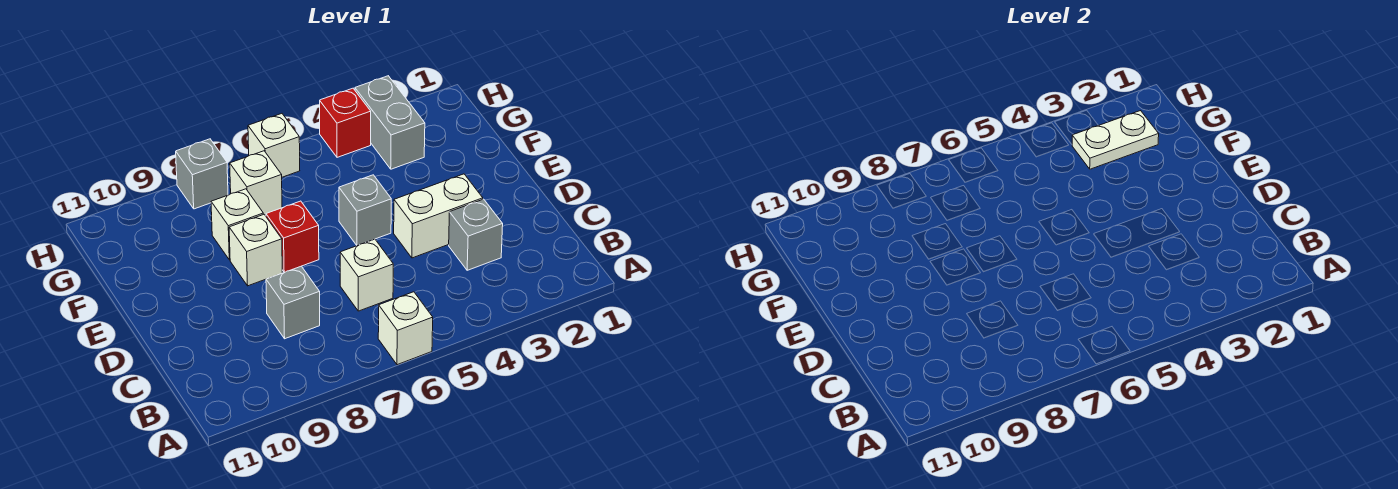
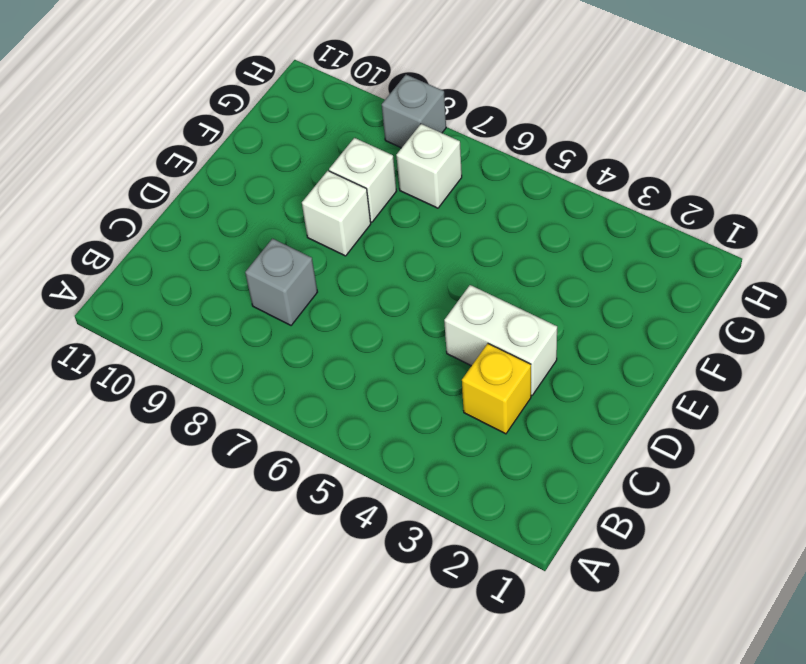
yellow brick C3 level 1 -> grey brick C3 level 1
none -> white brick A6 level 1
none -> white brick C6 level 1
none -> grey brick E5 level 1

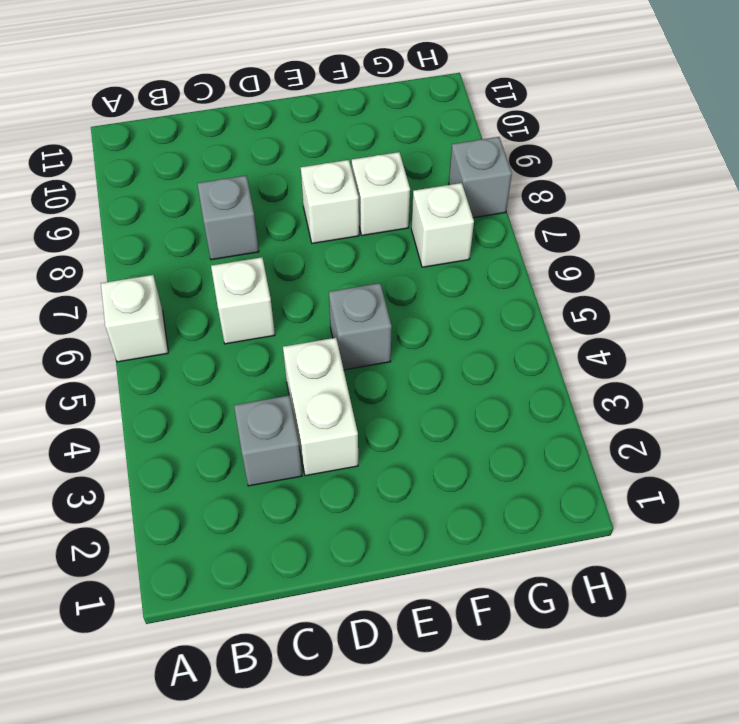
none -> red brick E7 level 1
none -> grey brick G3:H3 level 1
none -> red brick H4 level 1

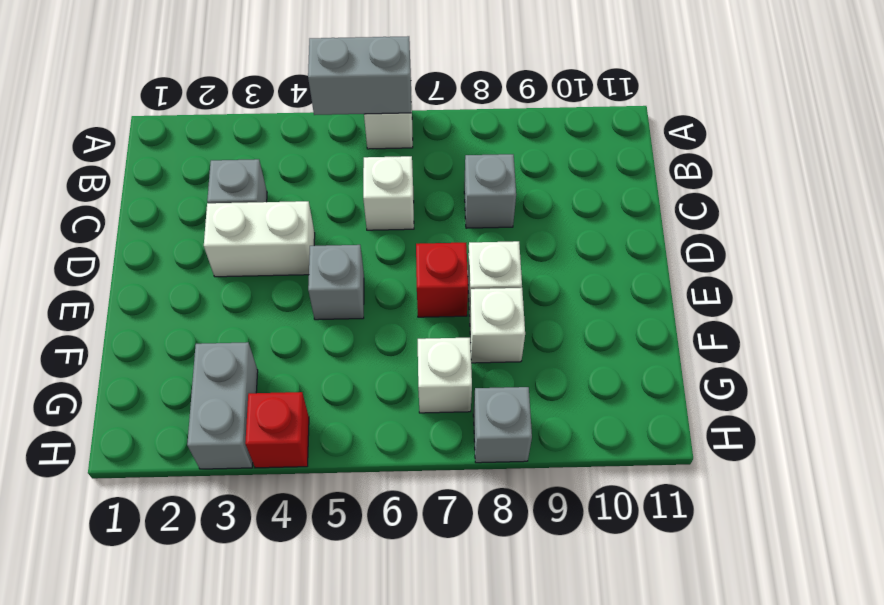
grey brick A5:A6 level 2 -> none
none -> white brick H6 level 1
none -> white plate G2:G3 level 2

